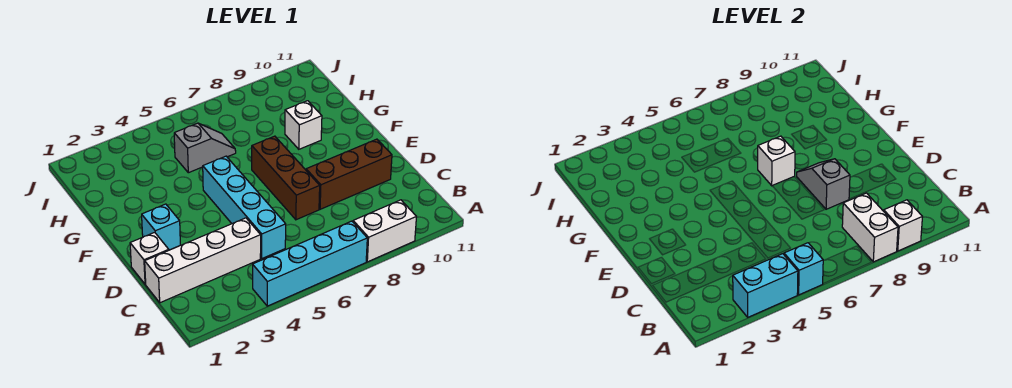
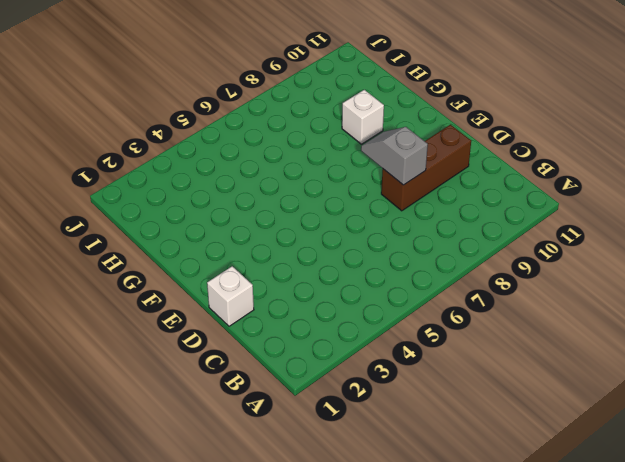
none -> cyan brick A4:A7 level 1
none -> white brick A8:A9 level 1
none -> white brick C1:C4 level 1

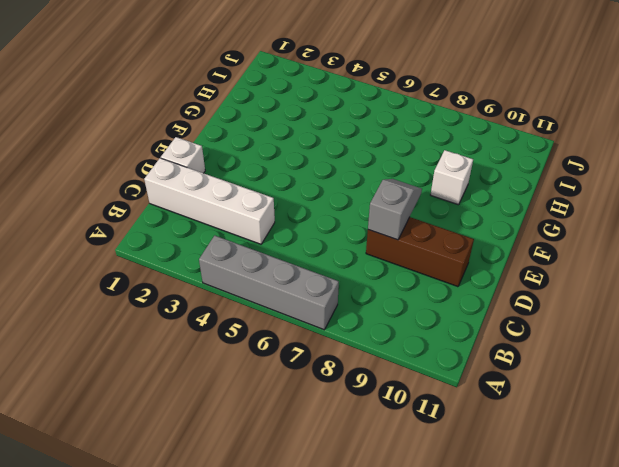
grey brick A4:A7 level 1 -> cyan brick A4:A7 level 1
none -> white brick A8:A9 level 1
none -> cyan brick C5:F5 level 1
none -> brown brick D7:F7 level 1

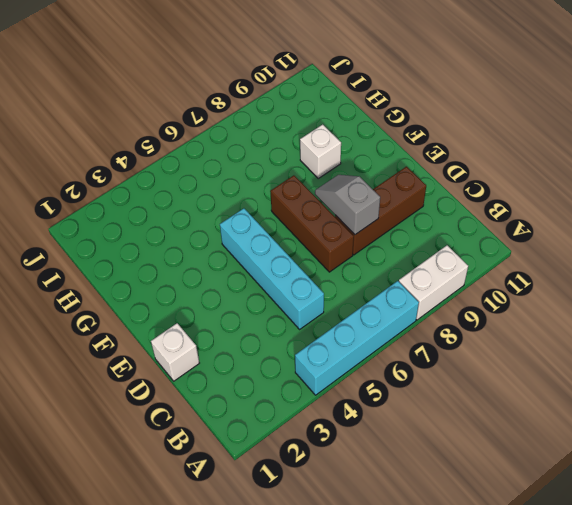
none -> white brick C1:C4 level 1
none -> cyan brick E2 level 1
none -> grey slope H5:H6 level 1 top 5

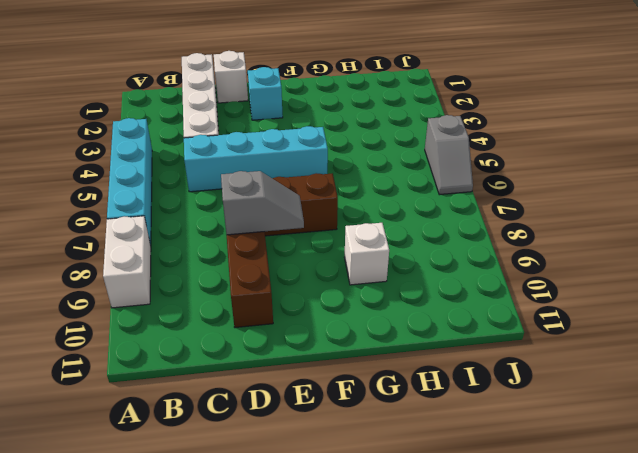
grey slope J5:J6 level 1 top 5 -> grey slope H5:H6 level 1 top 5
none -> cyan brick A3:A4 level 2
none -> cyan brick A5 level 2
none -> white brick A8:B8 level 2

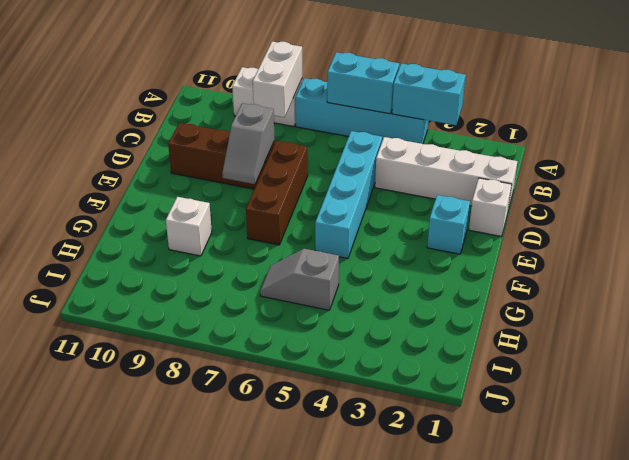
cyan brick A5:A6 level 2 -> cyan brick A5 level 2
none -> white brick A9 level 2
none -> white brick F7 level 2

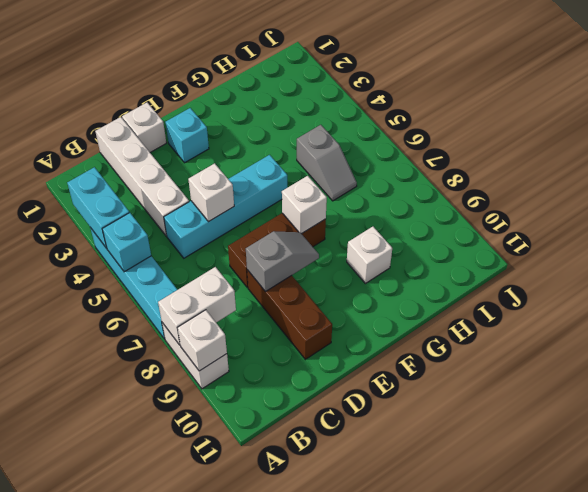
white brick D5 level 2 -> none

